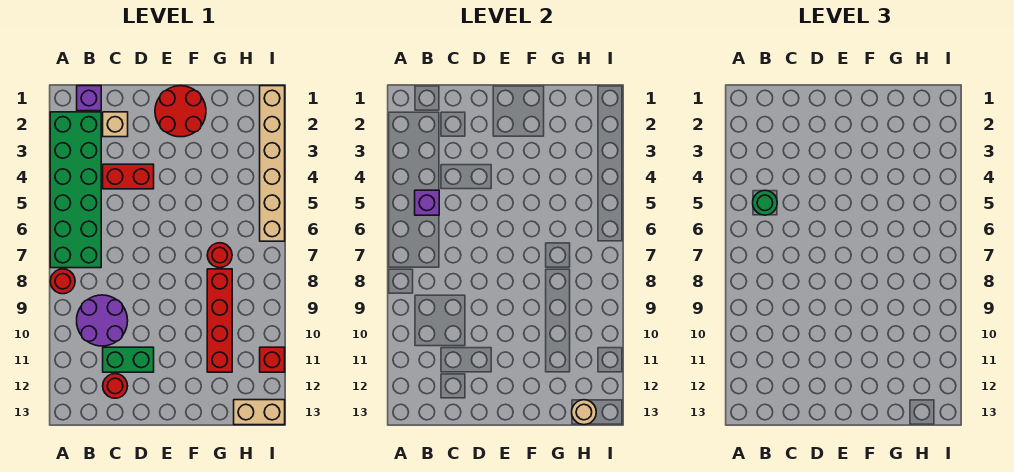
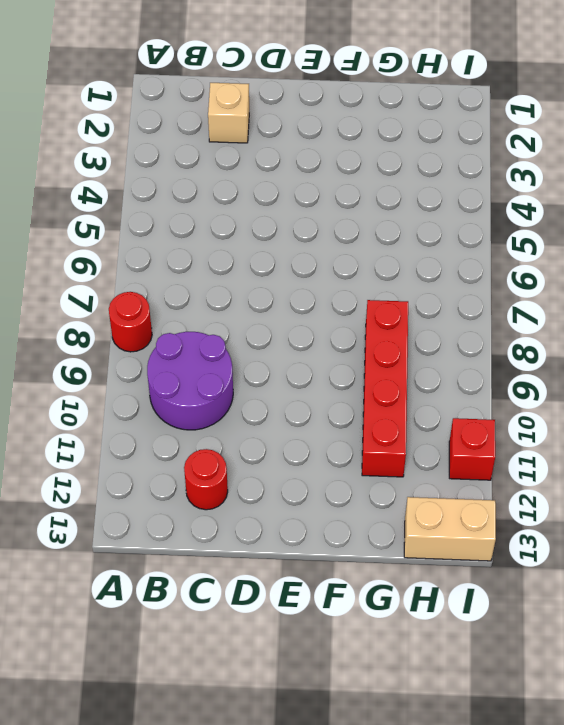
none -> green brick A2:B7 level 1
none -> purple brick B1 level 1
none -> red brick C4:D4 level 1

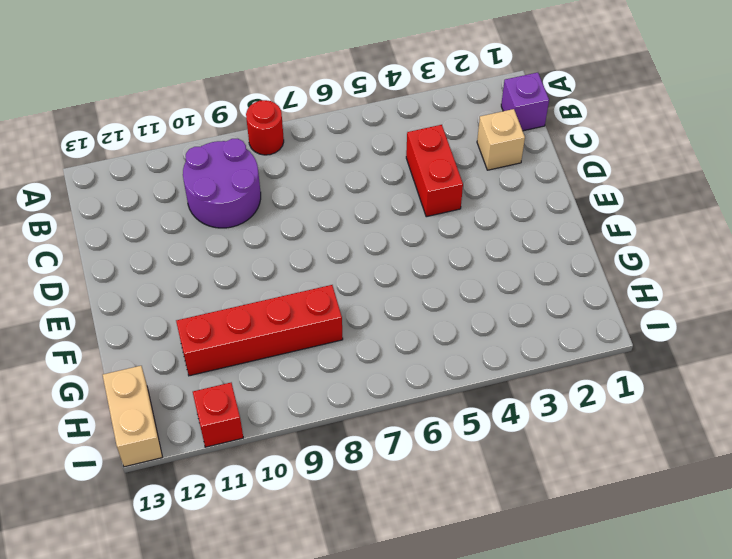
none -> green brick A2:B7 level 1
none -> green brick C11:D11 level 1
none -> red round brick C12 level 1

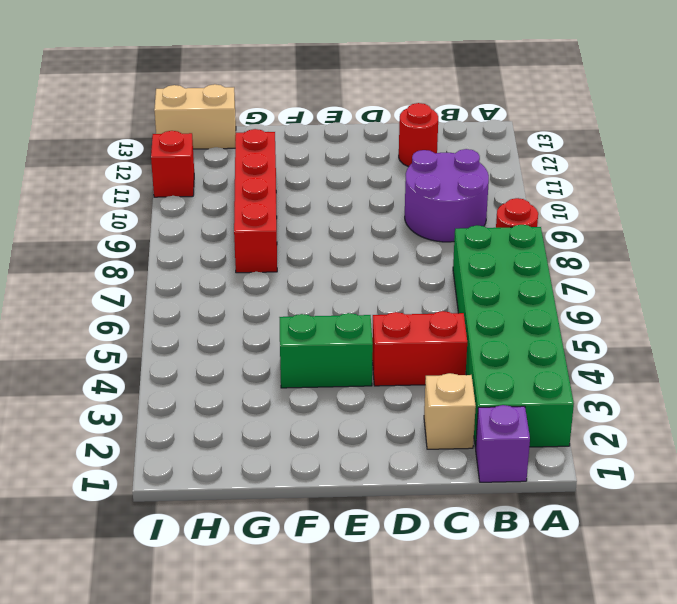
green brick E4:F4 level 1 -> green brick C11:D11 level 1
none -> red round brick E1:F2 level 1
none -> red round brick G7 level 1
none -> tan brick I1:I6 level 1

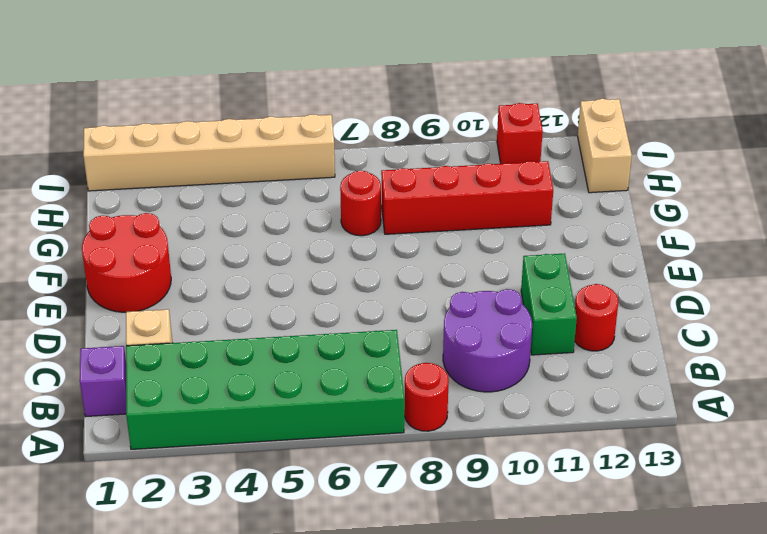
none -> red brick C4:D4 level 1
none -> purple brick B5 level 2
none -> tan round brick H13 level 2

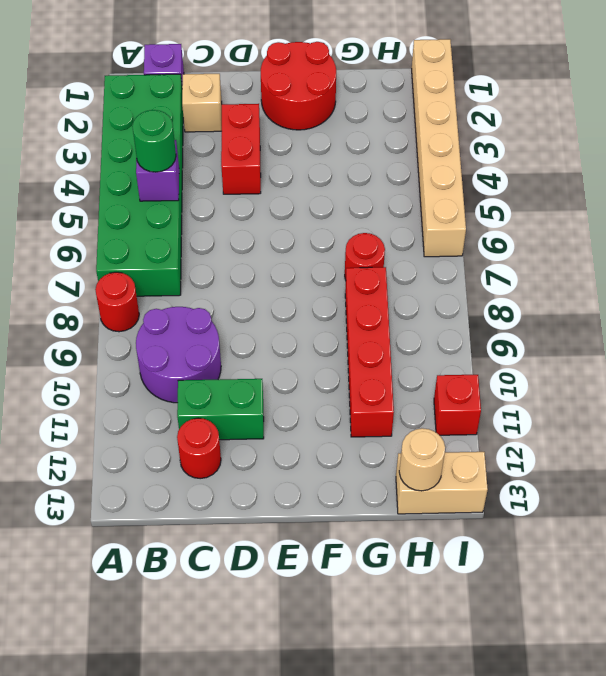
red brick D3:D4 level 1 -> red brick C4:D4 level 1

